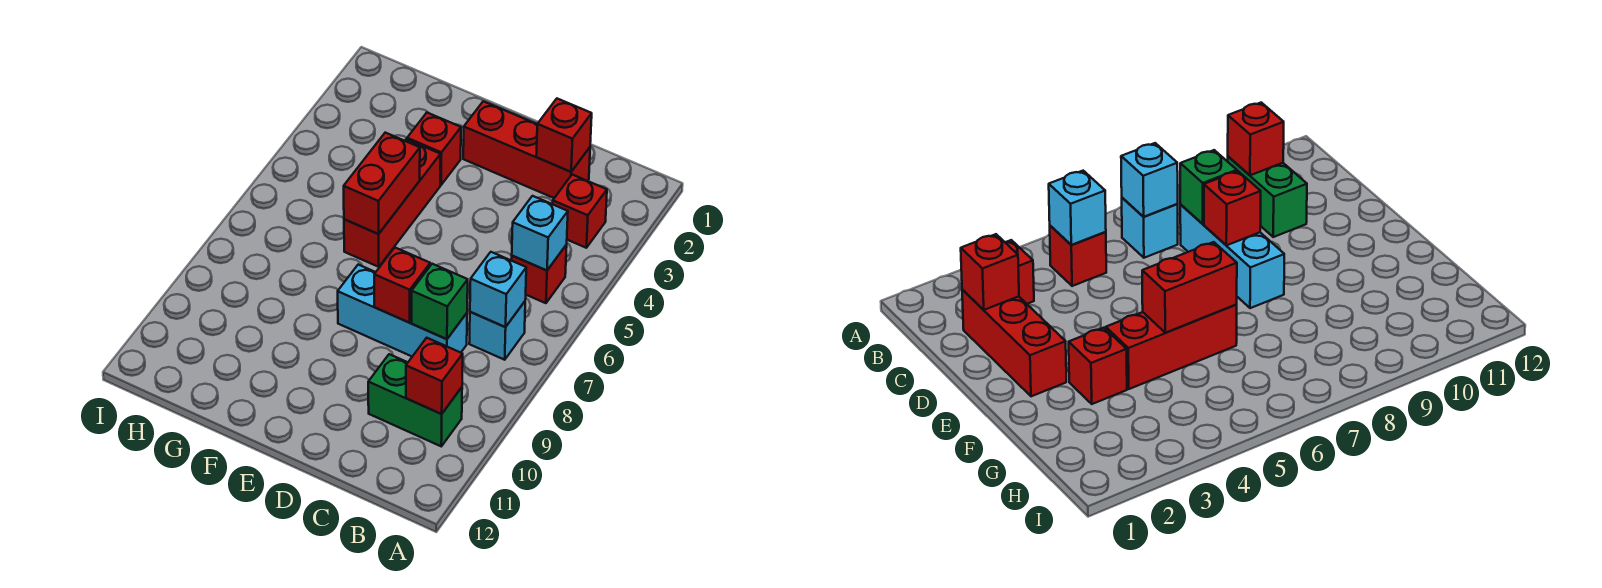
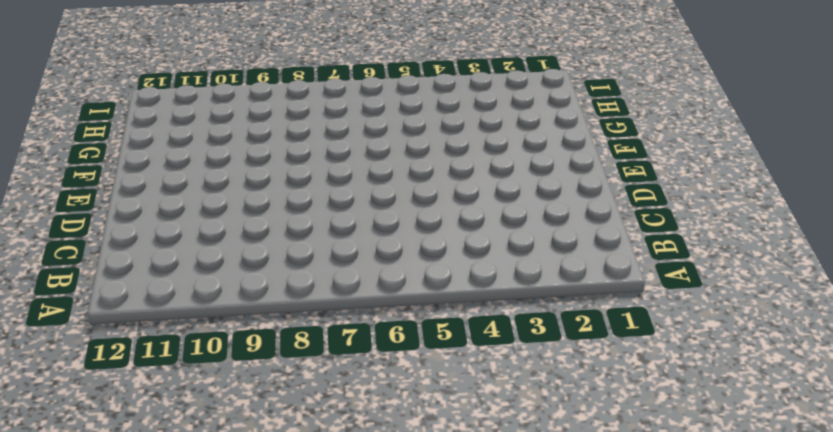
none -> red brick B3 level 1
none -> red brick B5 level 1
none -> cyan brick B7 level 1

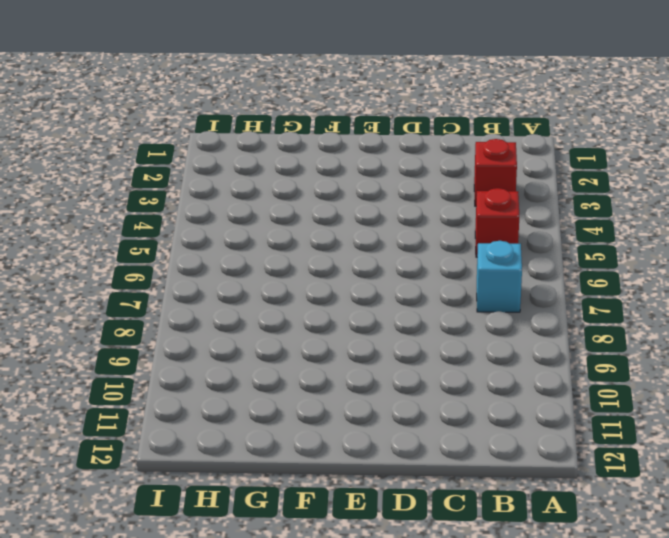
none -> green brick B10:C10 level 1
none -> red brick C2:E2 level 1
none -> cyan brick C8:E8 level 1

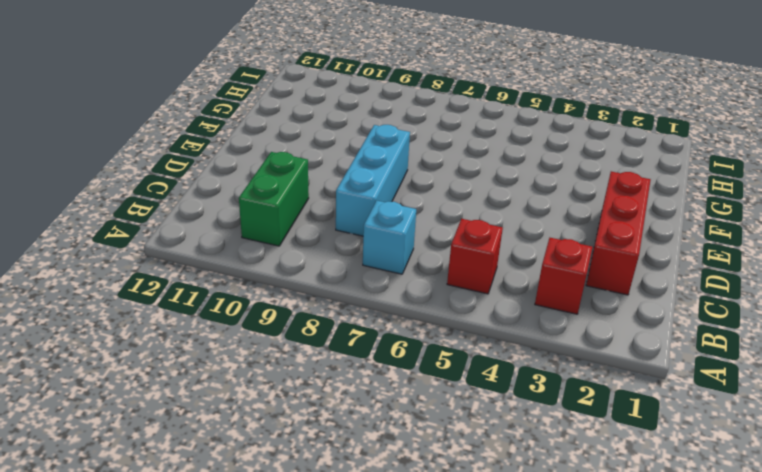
none -> red brick F3 level 1
none -> red brick F4:F6 level 1
none -> cyan brick B5 level 2

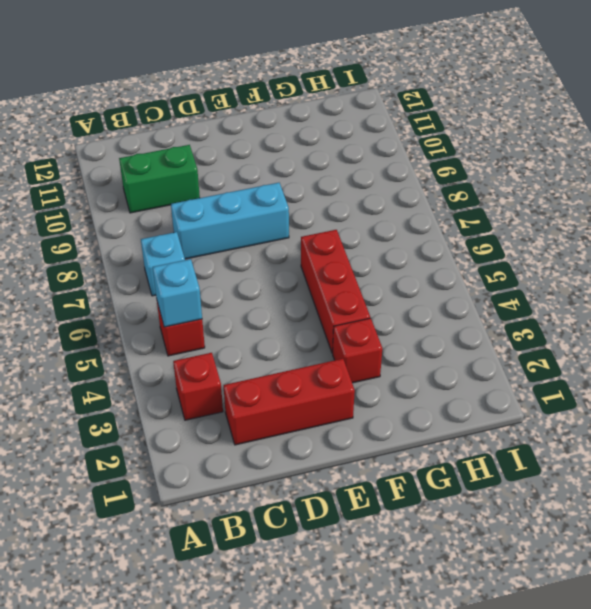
none -> cyan brick B7 level 2
none -> red brick B10 level 2
none -> red brick C2 level 2

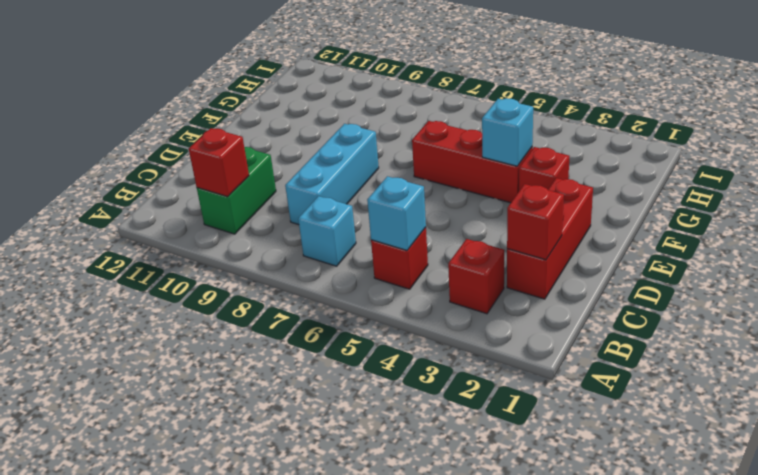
cyan brick F4 level 2 -> cyan brick B7 level 2
none -> green brick C8 level 2
none -> red brick D8 level 2
none -> red brick F5:F6 level 2

